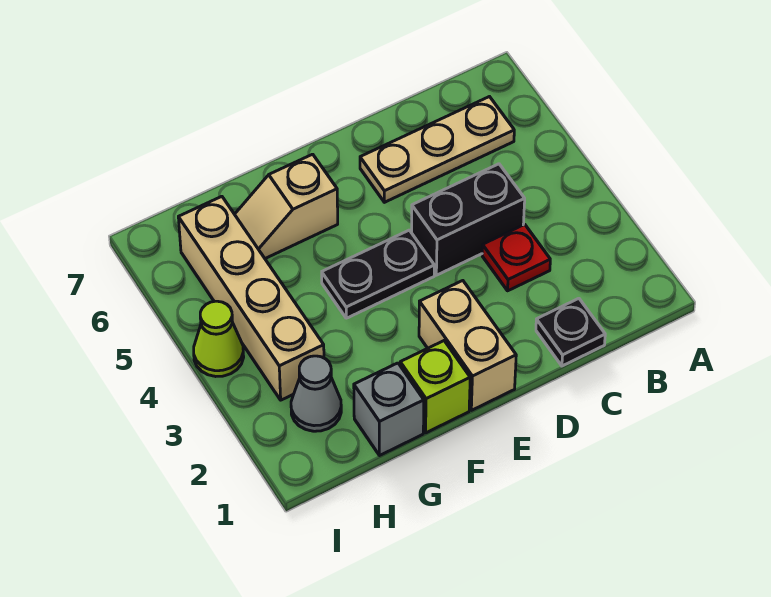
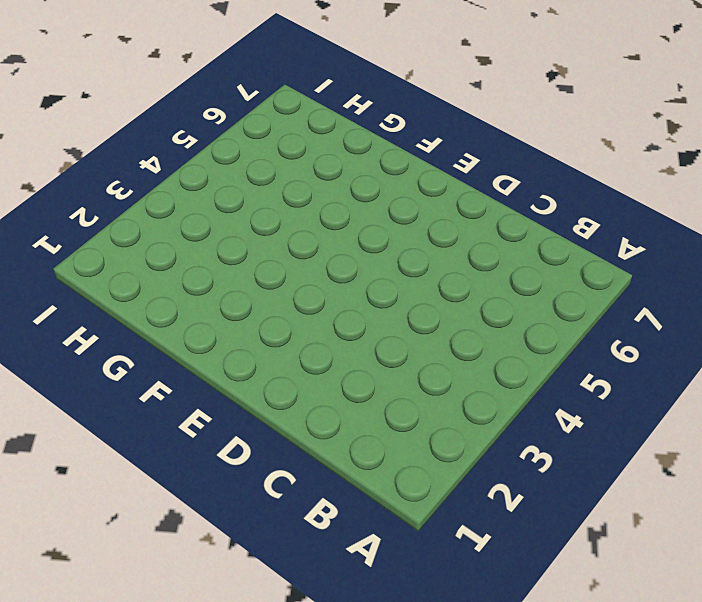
none -> tan plate B6:D6 level 1
none -> black plate C1 level 1
none -> red plate C3 level 1

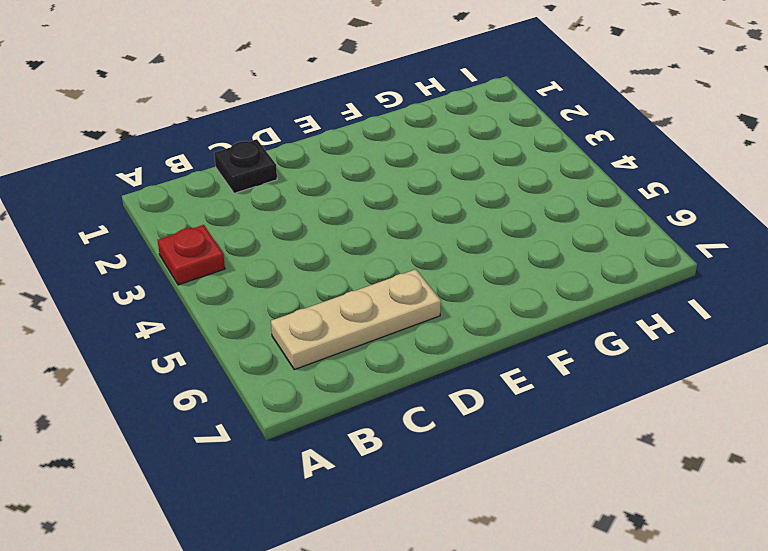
red plate A3 level 1 -> red plate C3 level 1
none -> black brick C4:D4 level 1
none -> tan brick E1:E2 level 1
none -> black plate E4:F4 level 1

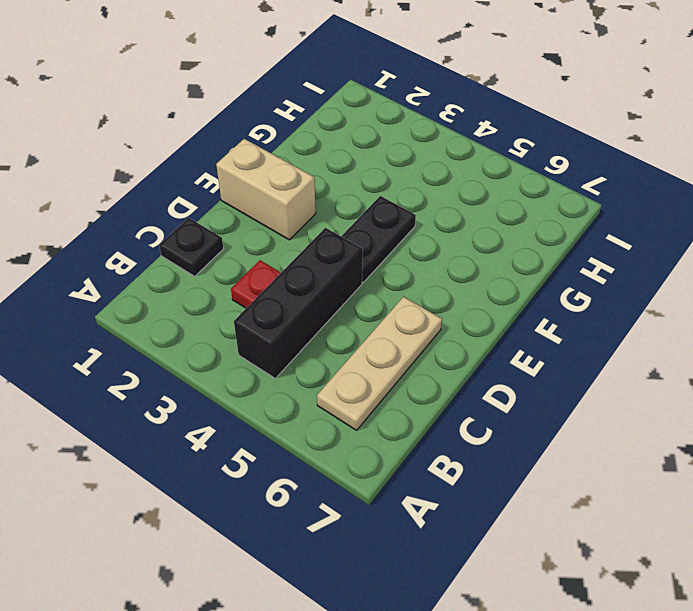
black brick B4:D4 level 1 -> black brick C4:D4 level 1
none -> lime brick F1 level 1
none -> tan slope F6:G6 level 1 top F
none -> grey brick G1 level 1

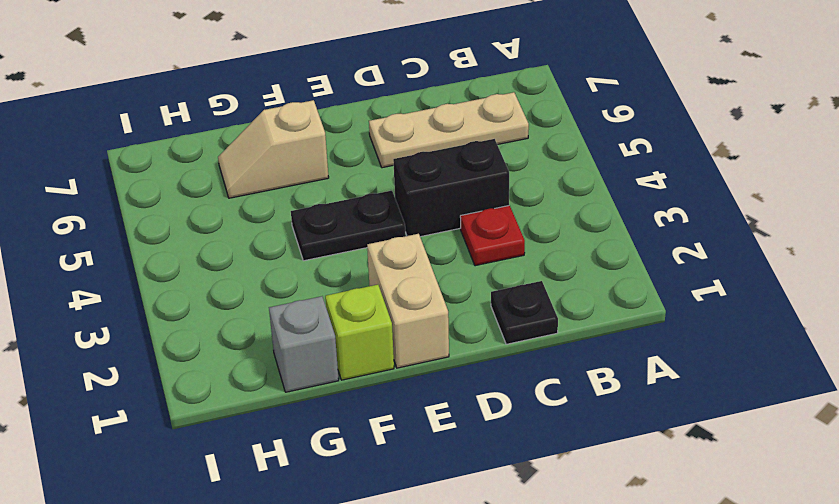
none -> grey cone H2 level 1
none -> tan brick H3:H6 level 1
none -> lime cone I4 level 1

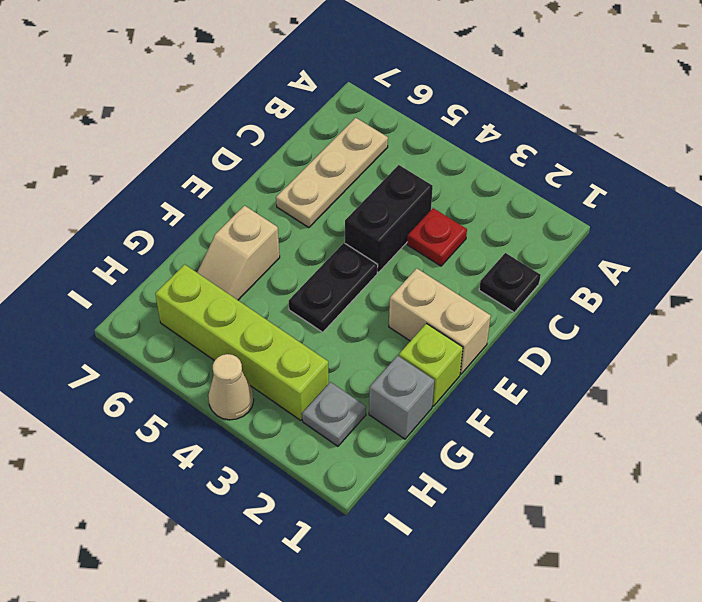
grey plate H2 level 1 -> grey cone H2 level 1
lime brick H3:H6 level 1 -> tan brick H3:H6 level 1
tan cone I4 level 1 -> lime cone I4 level 1

